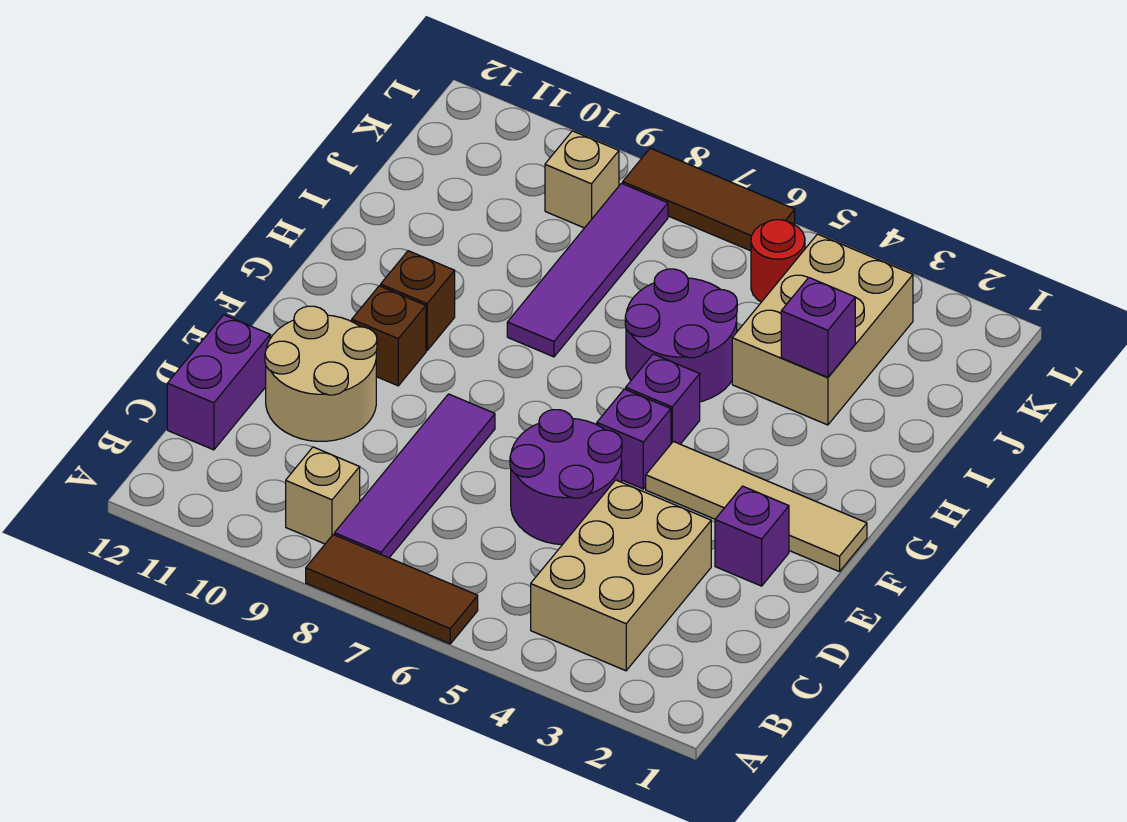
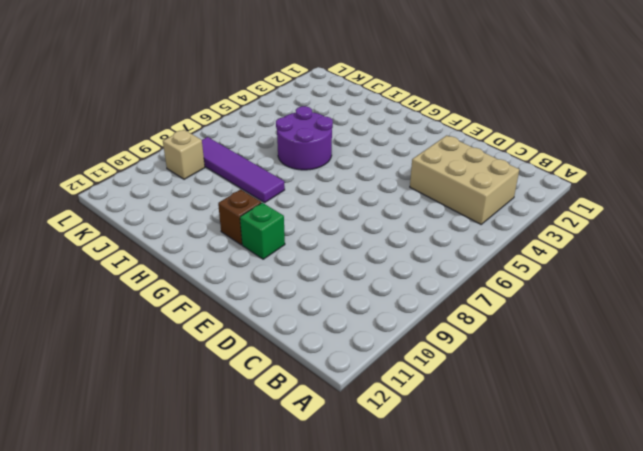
green brick F10 level 1 -> brown brick F10 level 1
none -> brown tile A6:A8 level 1
none -> purple tile B8:E8 level 1
none -> tan brick B9 level 1

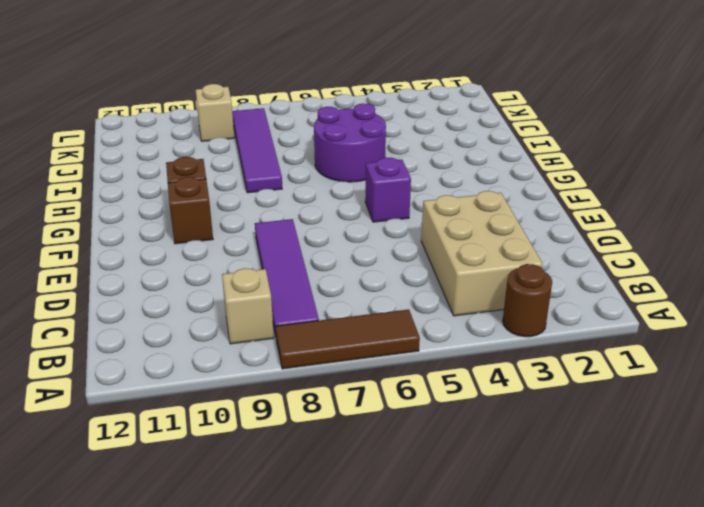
brown round brick A3 level 1 -> none
none -> purple brick C12:D12 level 1
none -> purple round brick D5:E6 level 1
none -> tan round brick D10:E11 level 1

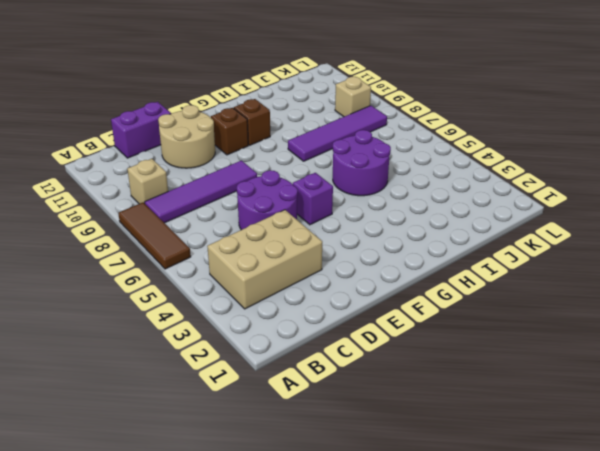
none -> purple brick E2 level 1
none -> tan tile F1:F4 level 1
none -> purple brick G5 level 1

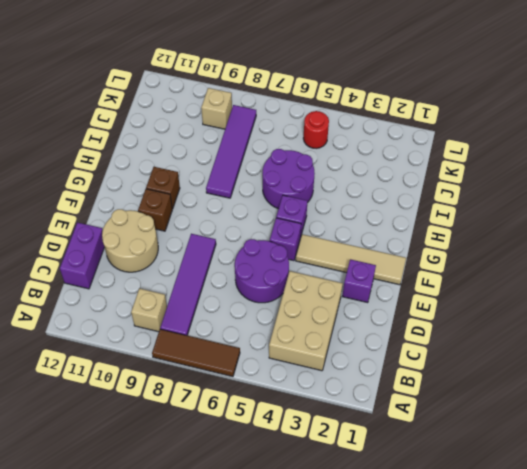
none -> tan brick I3:K4 level 1
none -> brown tile L6:L8 level 1
none -> purple brick I3 level 2

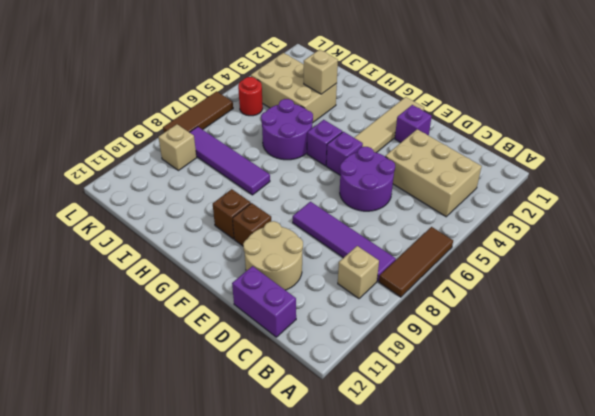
tan brick I3 level 2 -> purple brick I3 level 2

